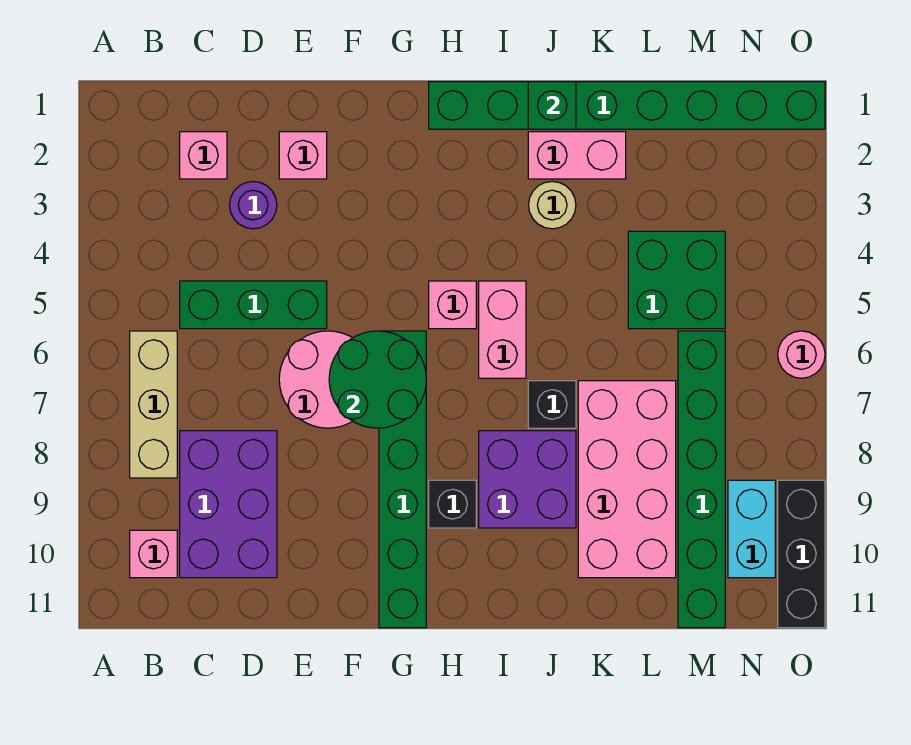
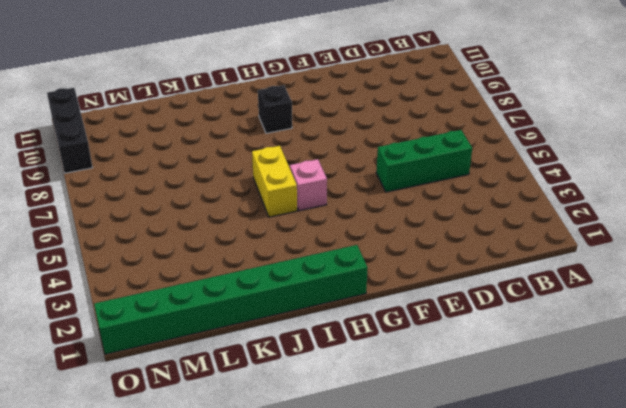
yellow brick I5:I6 level 1 -> pink brick I5:I6 level 1
none -> tan brick B6:B8 level 1
none -> pink brick B10 level 1
none -> pink brick C2 level 1

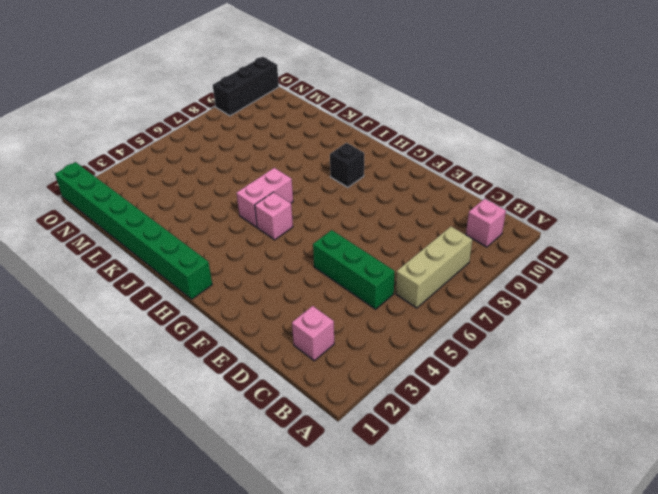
none -> purple brick C8:D10 level 1
none -> purple round brick D3 level 1
none -> pink brick E2 level 1

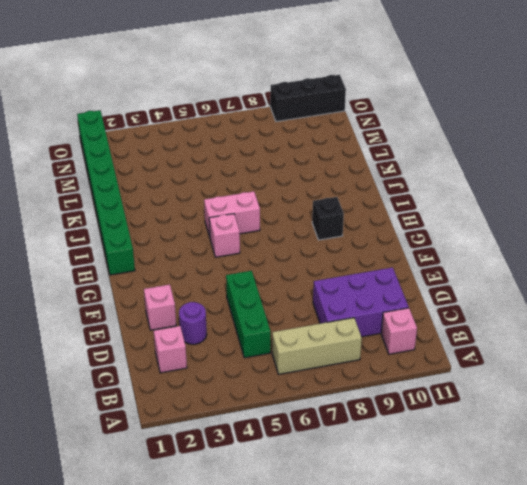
none -> pink round brick E6:F7 level 1
none -> green brick G6:G11 level 1
none -> purple brick I8:J9 level 1

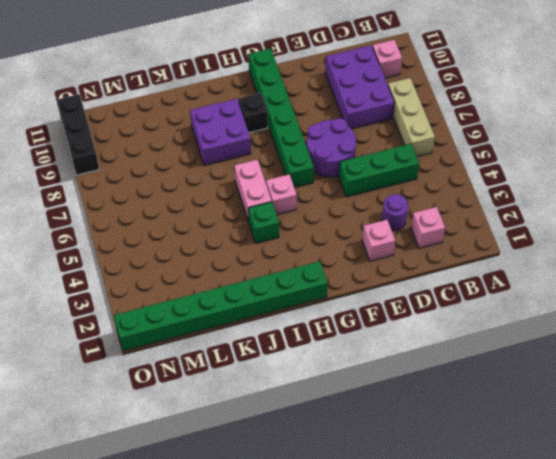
purple round brick E6:F7 level 1 -> pink round brick E6:F7 level 1
green brick I4 level 1 -> green brick J1 level 2
none -> pink brick J2:K2 level 1
none -> tan round brick J3 level 1
none -> black brick J7 level 1

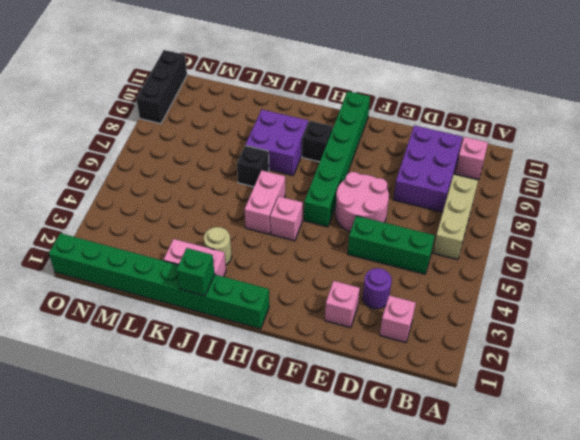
none -> pink brick K7:L10 level 1
none -> green brick L4:M5 level 1
none -> green brick M6:M11 level 1

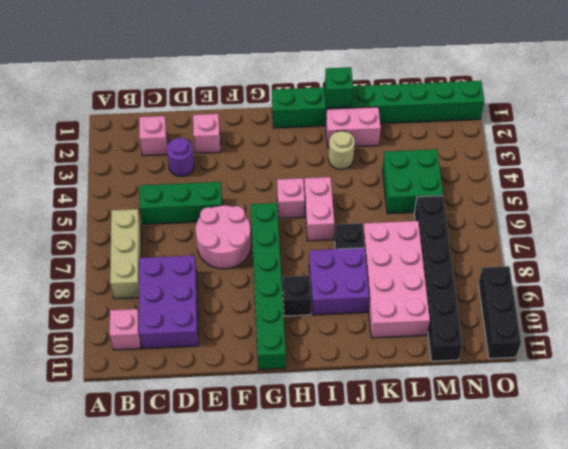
black brick M6:M11 level 1 -> green brick M6:M11 level 1
none -> cyan brick N9:N10 level 1
none -> pink round brick O6 level 1
none -> green round brick F6:G7 level 2

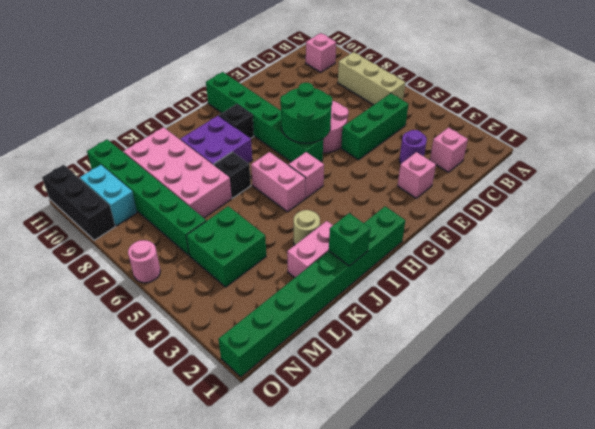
none -> purple brick C8:D10 level 1

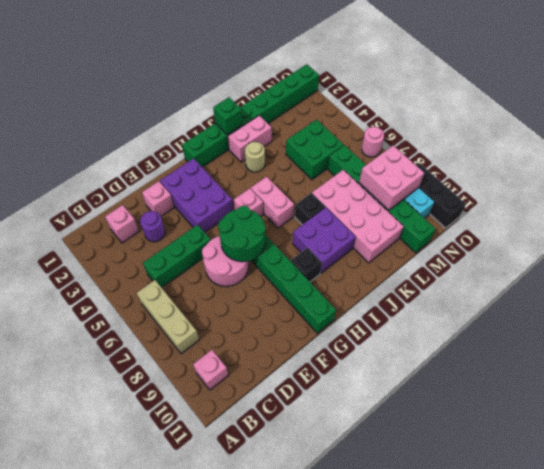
purple brick F2:G4 level 1 -> purple brick C8:D10 level 1
pink brick M8:N9 level 2 -> none

